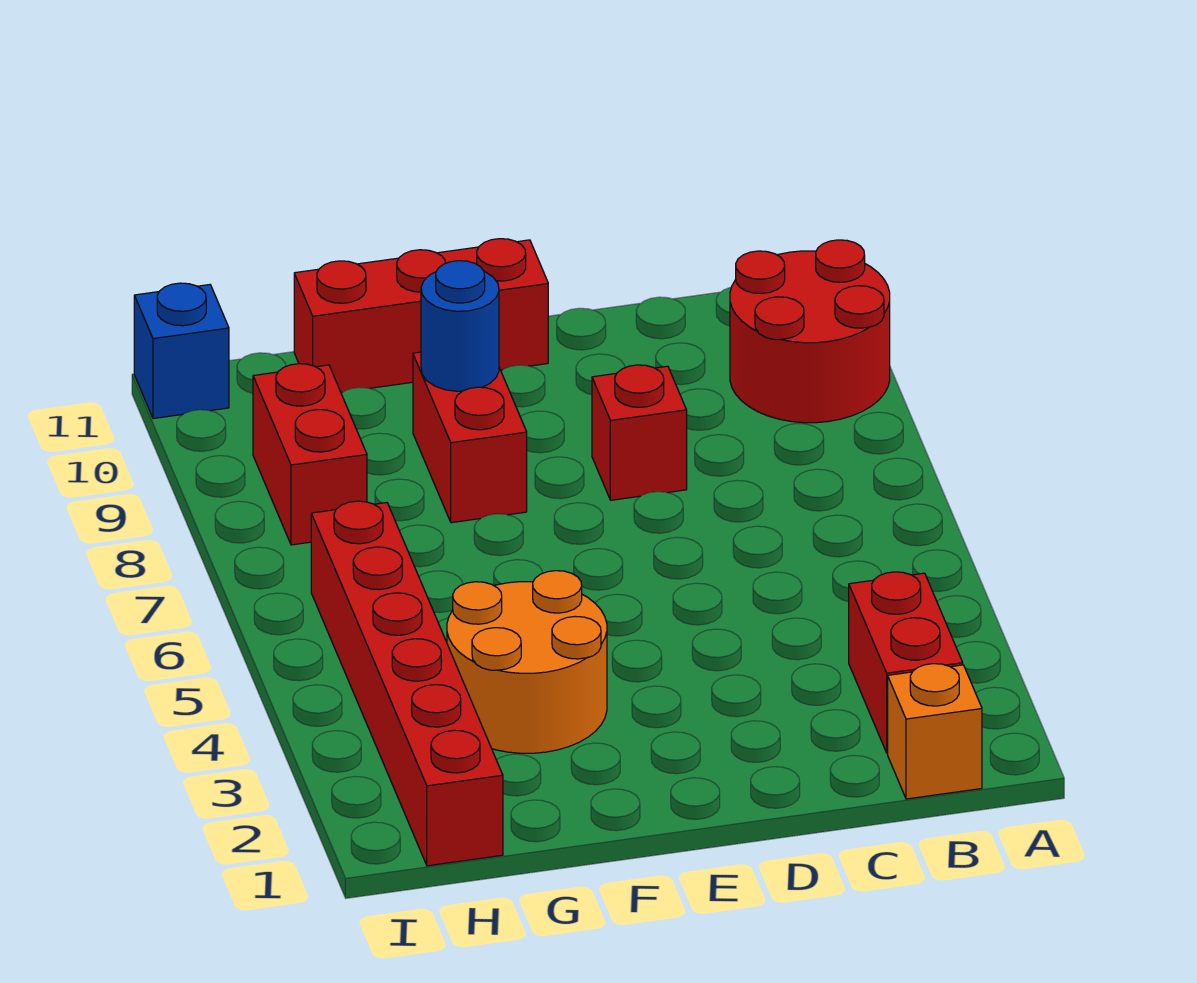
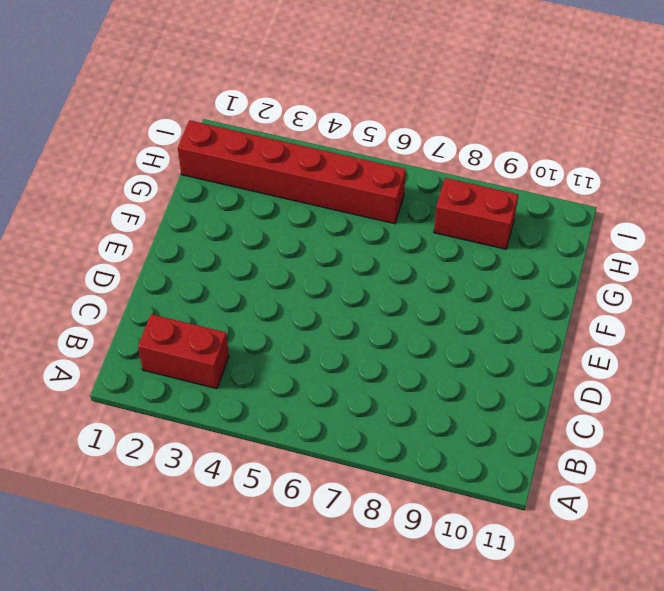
none -> red round brick A9:B10 level 1
none -> orange brick B1 level 1

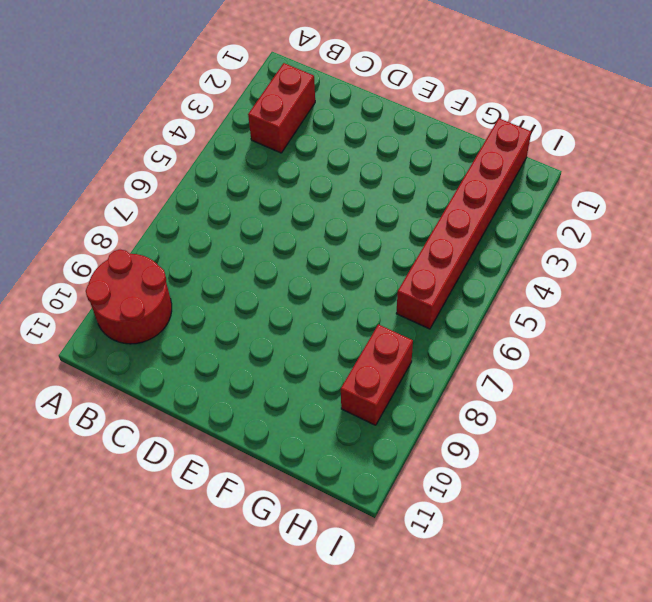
none -> orange brick B1 level 1
none -> red brick D8 level 1

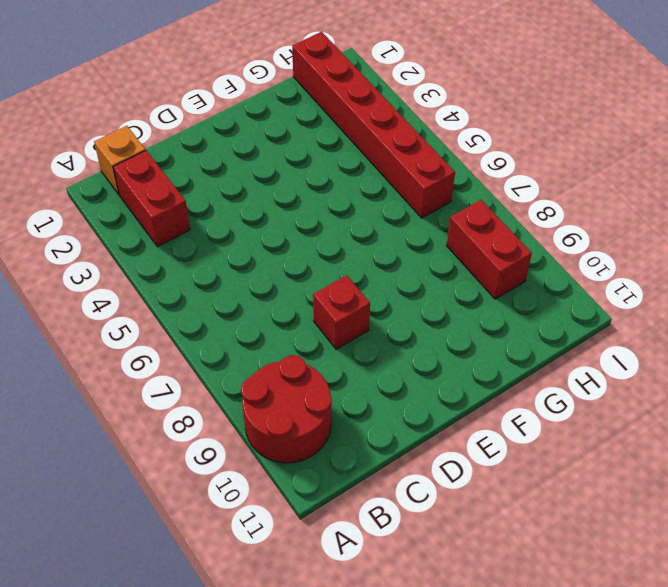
none -> red brick E11:G11 level 1
none -> orange round brick F3:G4 level 1

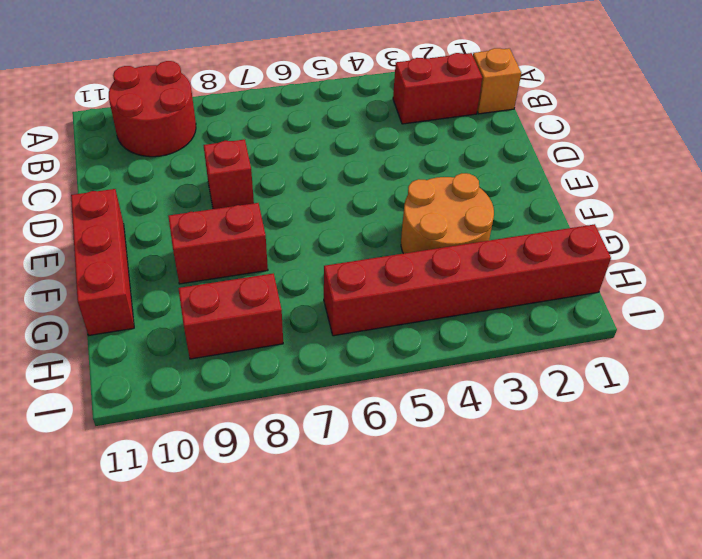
none -> blue brick I11 level 1
none -> blue round brick F9 level 2

